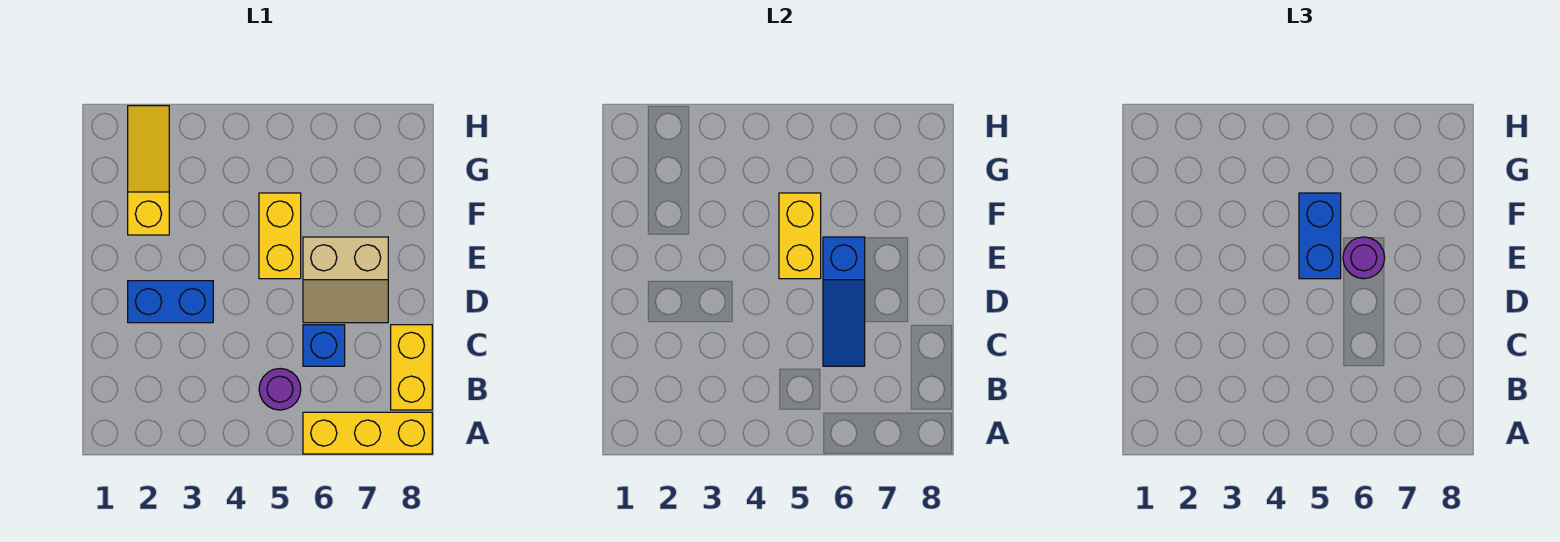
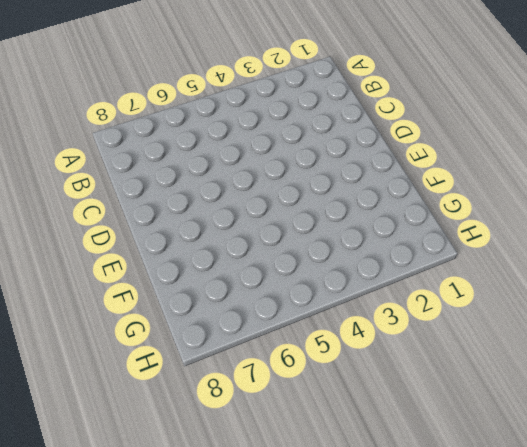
none -> yellow brick A6:A8 level 1
none -> purple round brick B5 level 1
none -> yellow brick B8:C8 level 1

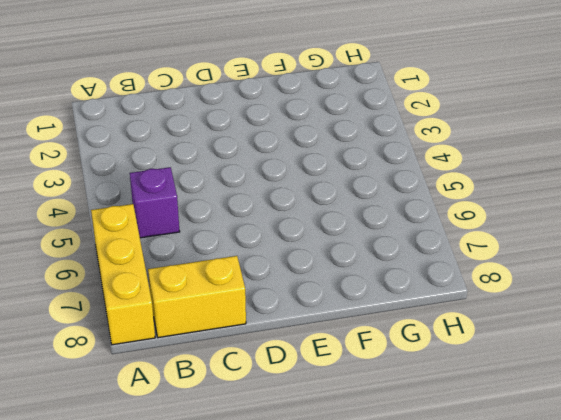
purple brick B5 level 1 -> purple round brick B5 level 1
none -> blue brick C6 level 1
none -> blue brick D2:D3 level 1
none -> tan slope D6:E7 level 1 top E

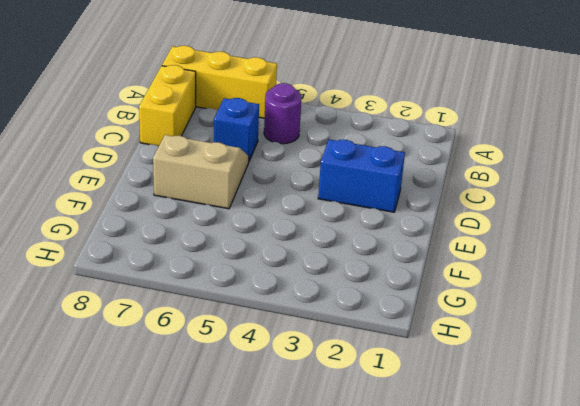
none -> yellow brick E5:F5 level 1
none -> yellow slope F2:H2 level 1 top F
none -> blue slope C6:E6 level 2 top E

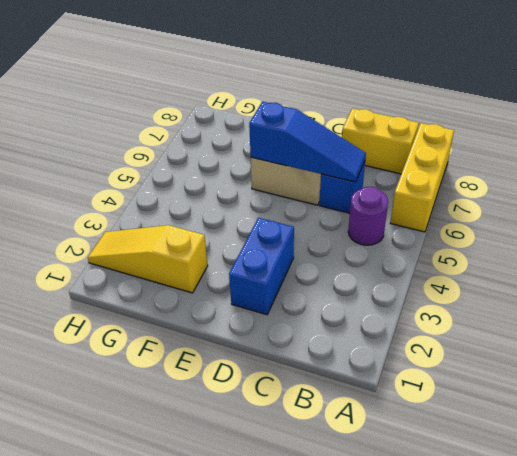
none -> yellow brick E5:F5 level 1
none -> yellow brick E5:F5 level 2
none -> blue brick E5:F5 level 3

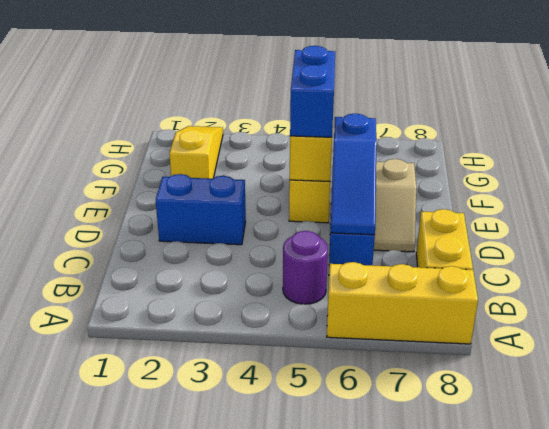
none -> purple round brick E6 level 3

